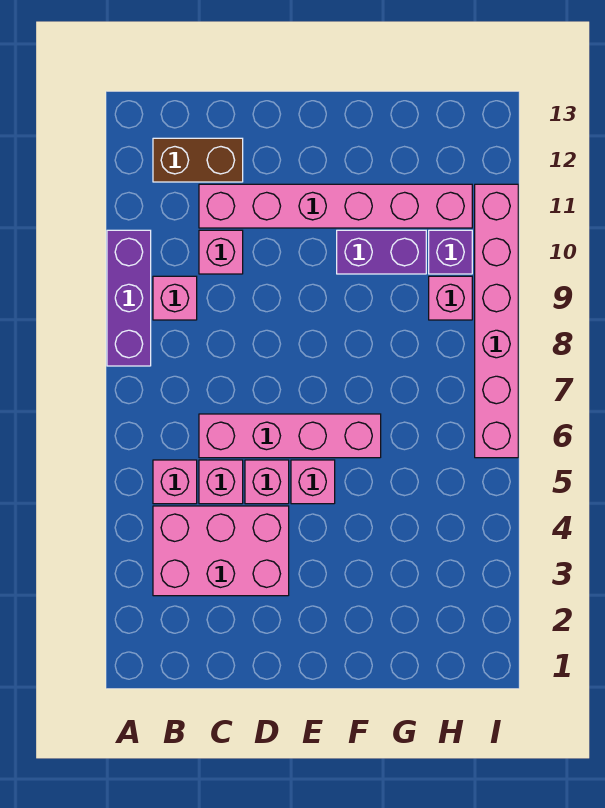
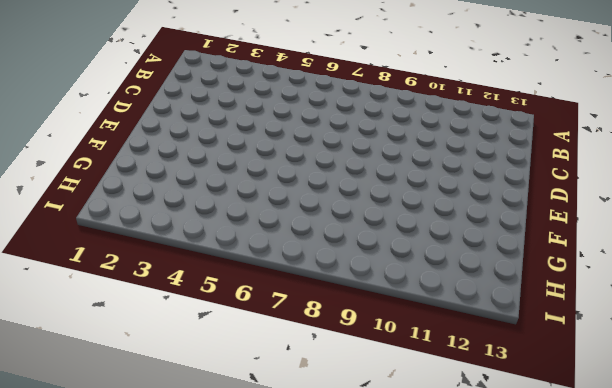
none -> purple brick A8:A10 level 1
none -> pink brick B3:D4 level 1
none -> pink brick B5 level 1

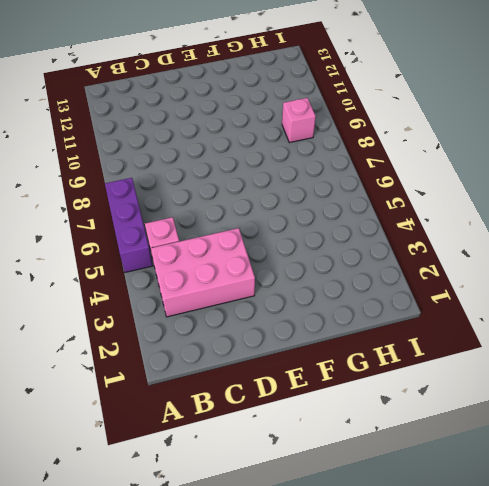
purple brick A5:A7 level 1 -> purple brick A8:A10 level 1
none -> pink brick B9 level 1
none -> brown brick B12:C12 level 1
none -> pink brick C5 level 1

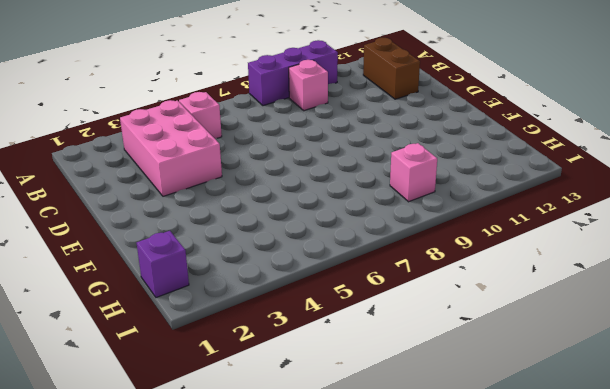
purple brick H1 level 1 -> purple brick H10 level 1
none -> pink brick C5 level 1
none -> pink brick C6:F6 level 1
none -> pink brick C10 level 1

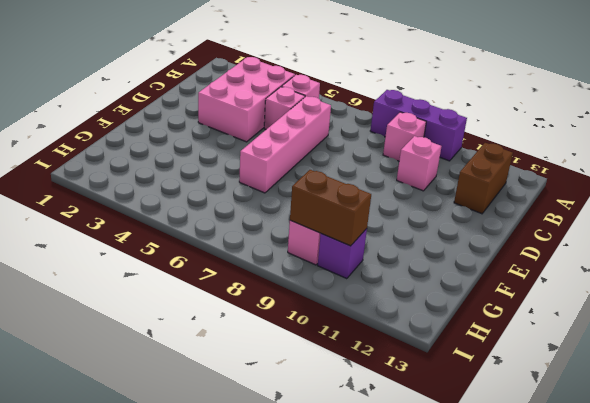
brown brick H9:H10 level 2 -> none
none -> pink brick C11:H11 level 1
none -> pink brick D5 level 1
none -> pink brick E5 level 1

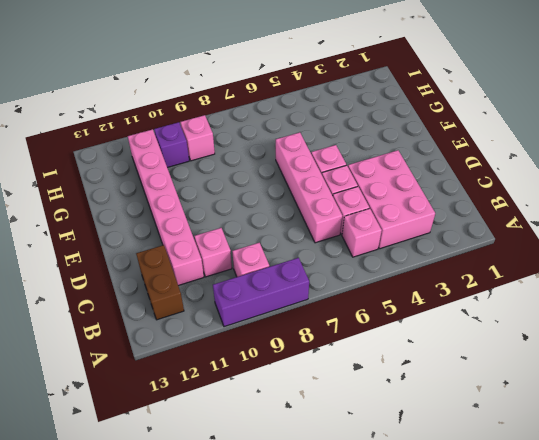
none -> purple brick F10:G10 level 1
none -> pink brick I6:I11 level 1

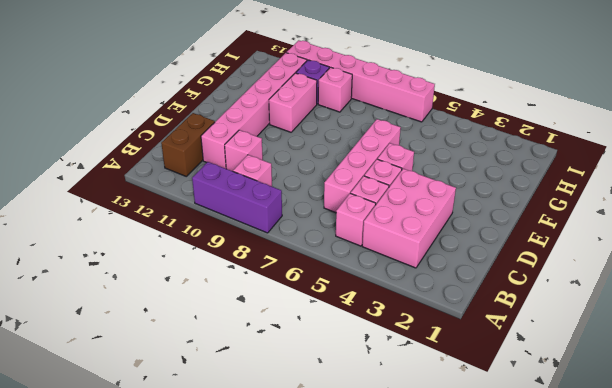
pink brick F10:G10 level 1 -> purple brick F10:G10 level 1

